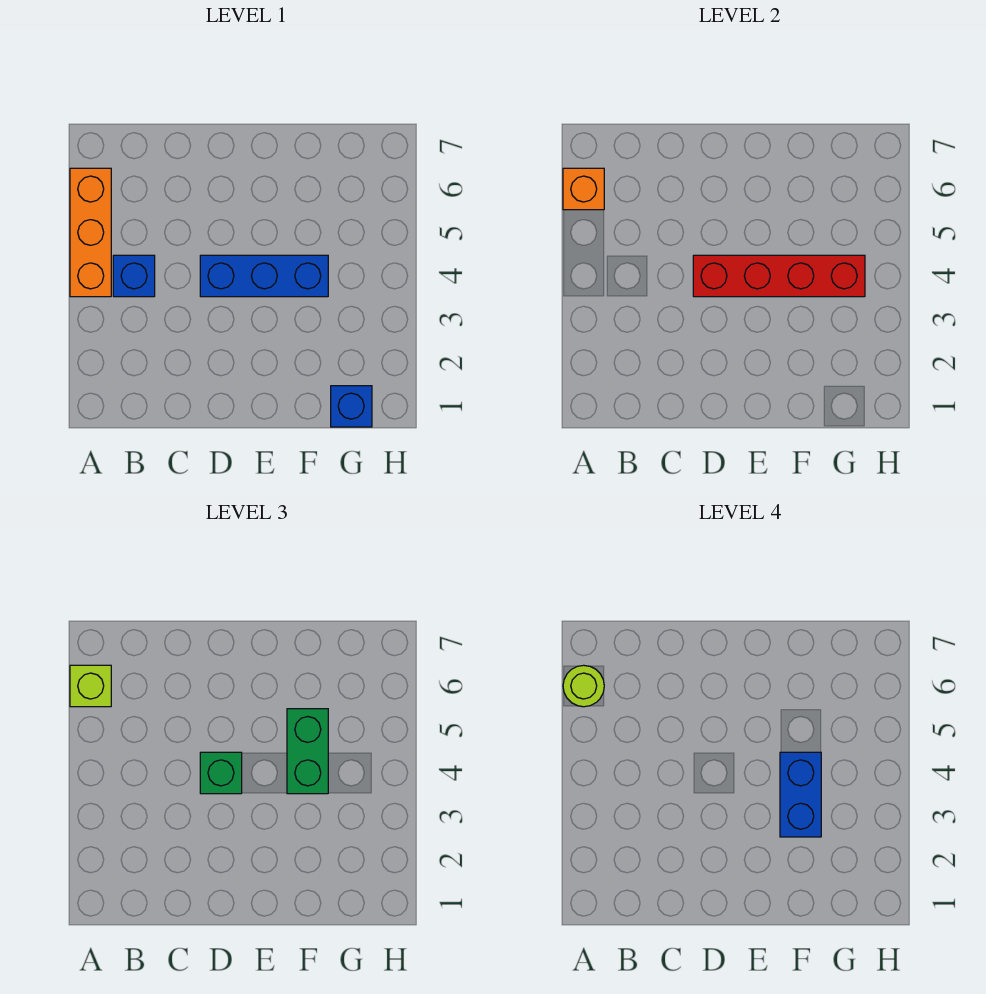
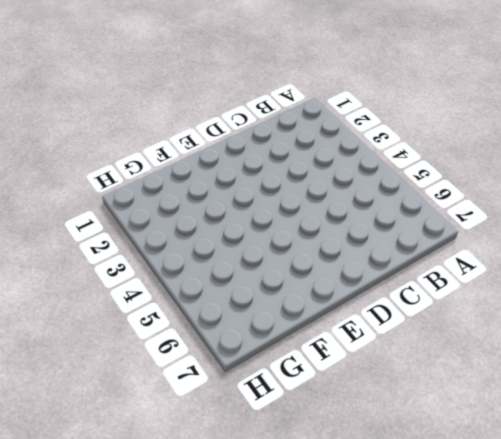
none -> orange brick A4:A6 level 1
none -> blue brick B4 level 1

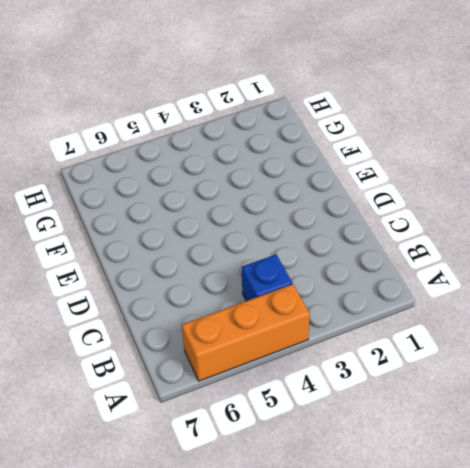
none -> blue brick D4:F4 level 1
none -> blue brick G1 level 1

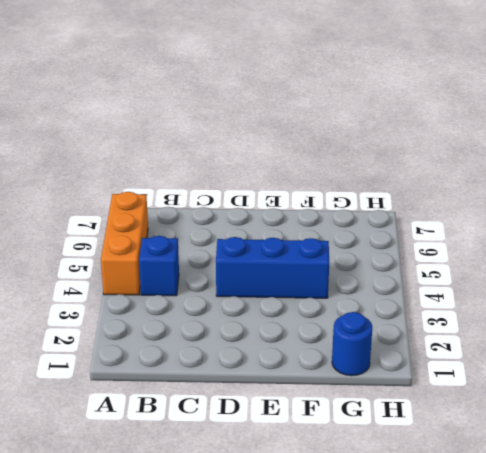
blue round brick G1 level 1 -> blue brick G1 level 1
none -> orange brick A6 level 2
none -> red brick D4:G4 level 2

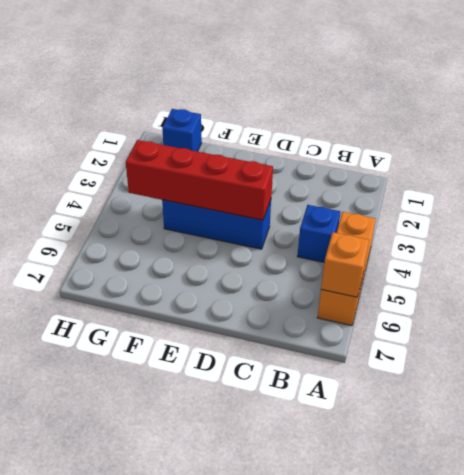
none -> lime brick A6 level 3
none -> green brick D4 level 3

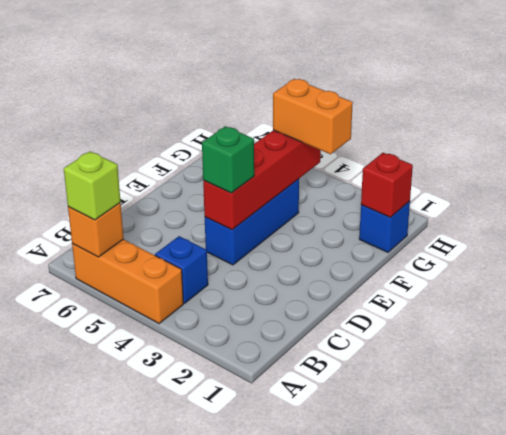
red brick G1 level 2 -> none
orange brick G3:G4 level 3 -> none
none -> green brick F4:F5 level 3
none -> lime round brick A6 level 4

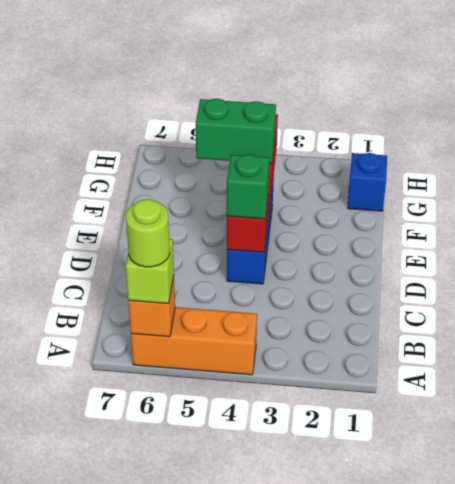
none -> blue brick B4 level 1
none -> blue brick F3:F4 level 4

